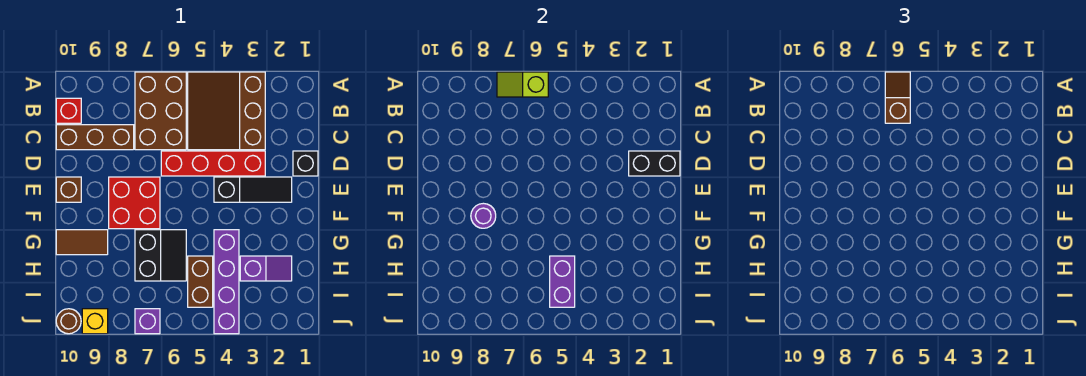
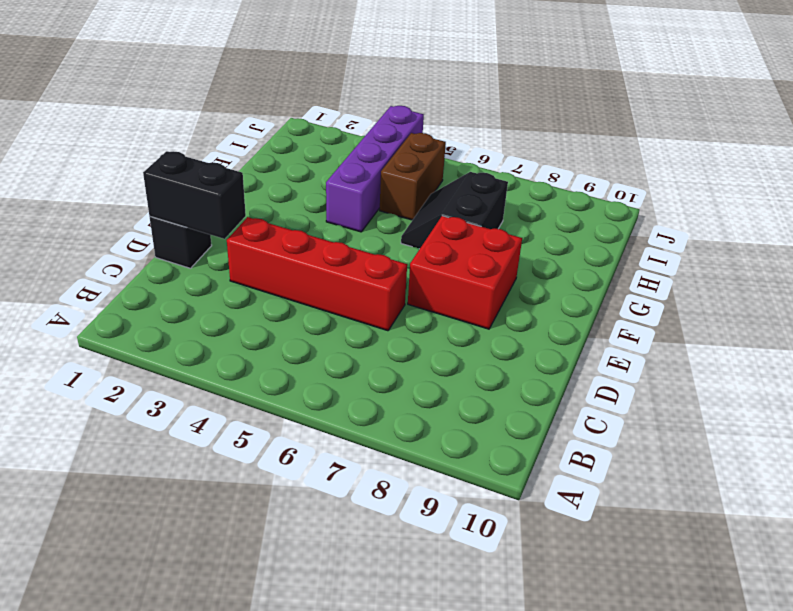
none -> brown slope A3:C5 level 1 top 3
none -> brown brick A6:C7 level 1
none -> red brick B10 level 1

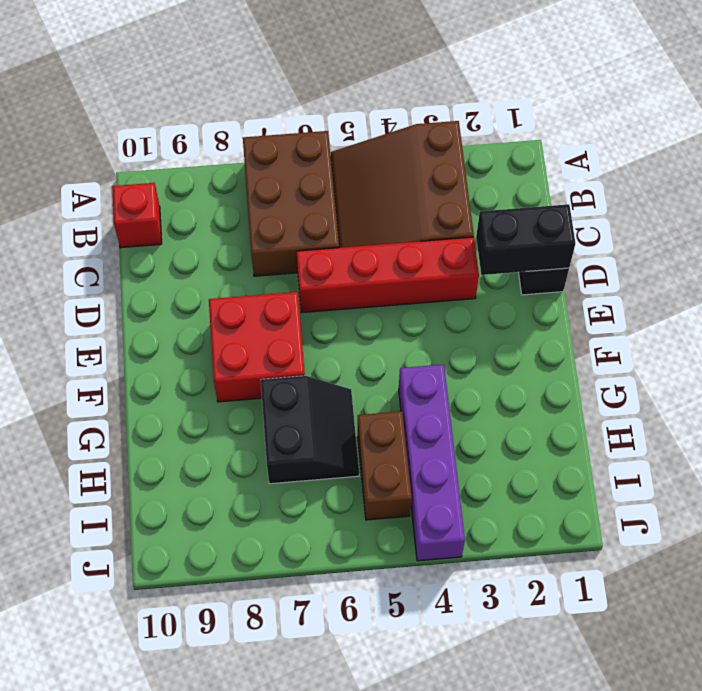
none -> brown brick C8:C10 level 1
none -> black slope E2:E4 level 1 top 4
none -> brown brick E10 level 1

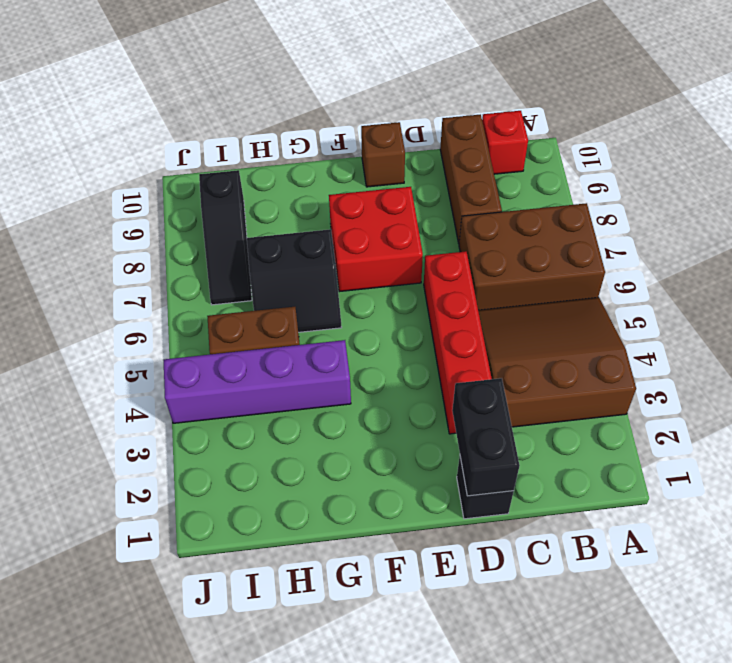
black slope I7:I9 level 1 top 9 -> black slope E2:E4 level 1 top 4
none -> brown tile G9:G10 level 1
none -> purple slope H2:H3 level 1 top 3
none -> purple brick J7 level 1

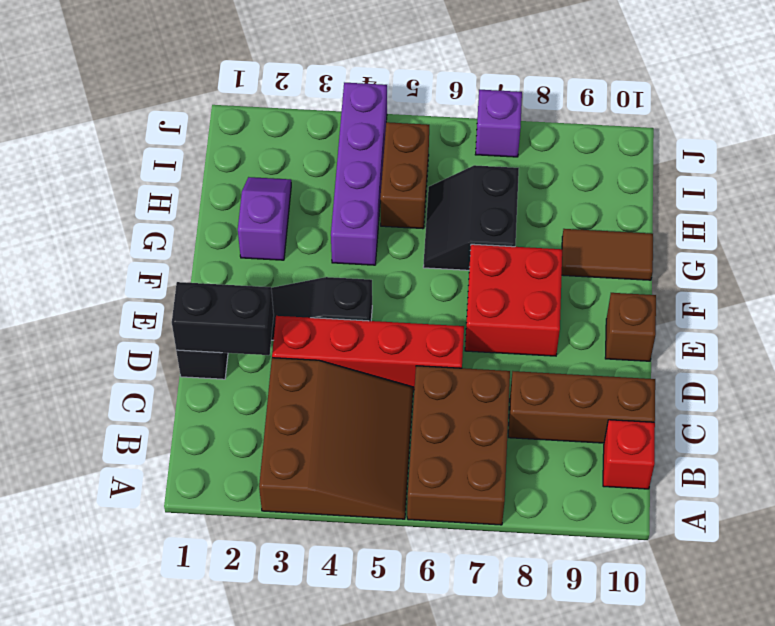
purple slope G2:H2 level 1 top G -> purple slope H2:H3 level 1 top 3
none -> yellow brick J9 level 1
none -> brown round brick J10 level 1
none -> lime slope A6:A7 level 2 top 6

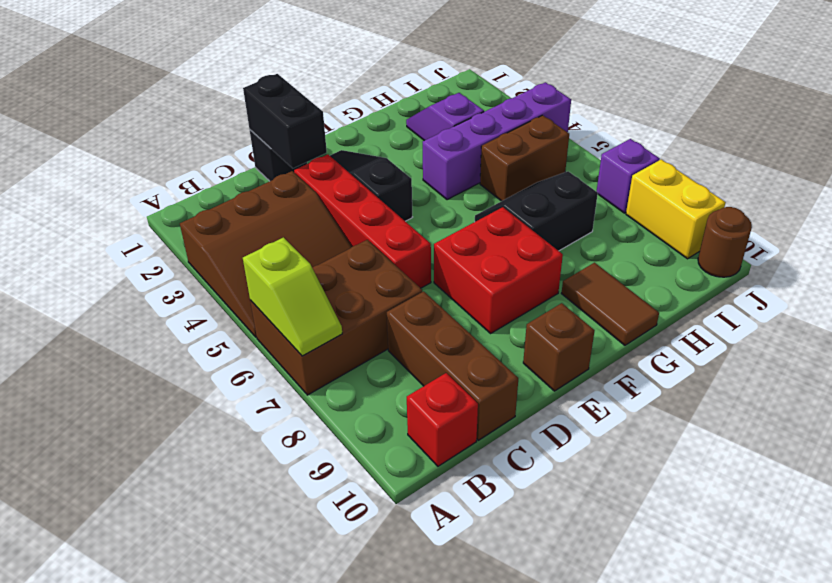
yellow brick J8:J9 level 1 -> yellow brick J9 level 1
none -> purple round brick F8 level 2
none -> purple brick H5:I5 level 2
none -> brown slope A6:B6 level 3 top B

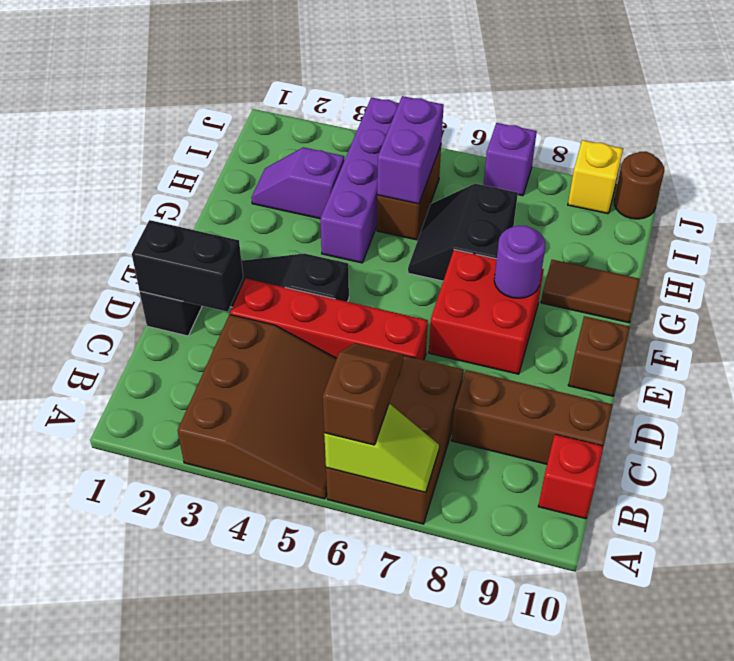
brown slope A6:B6 level 3 top A -> brown slope A6:B6 level 3 top B

